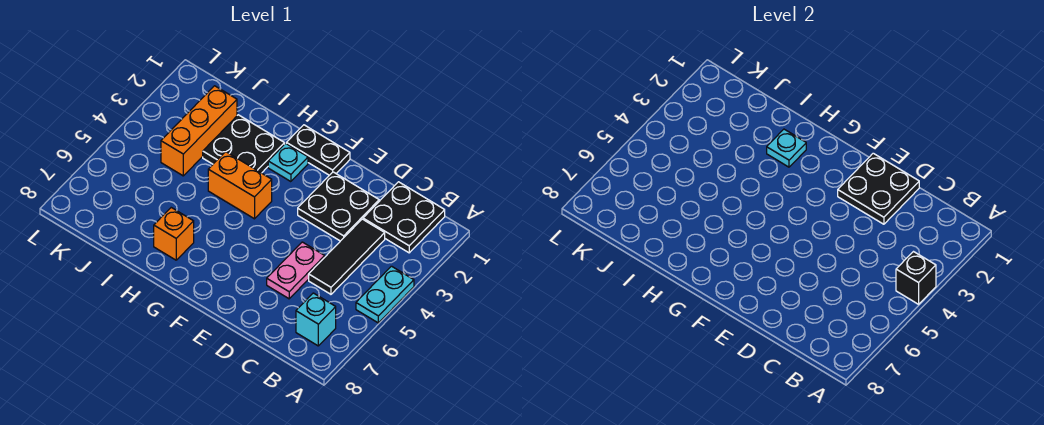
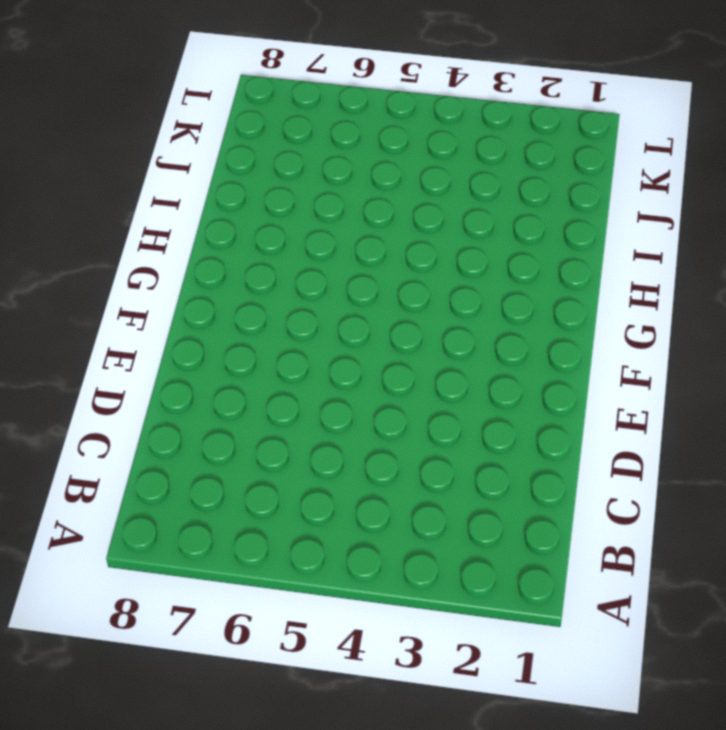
none -> cyan plate A4:A5 level 1
none -> black plate B1:C2 level 1
none -> cyan brick B7 level 1

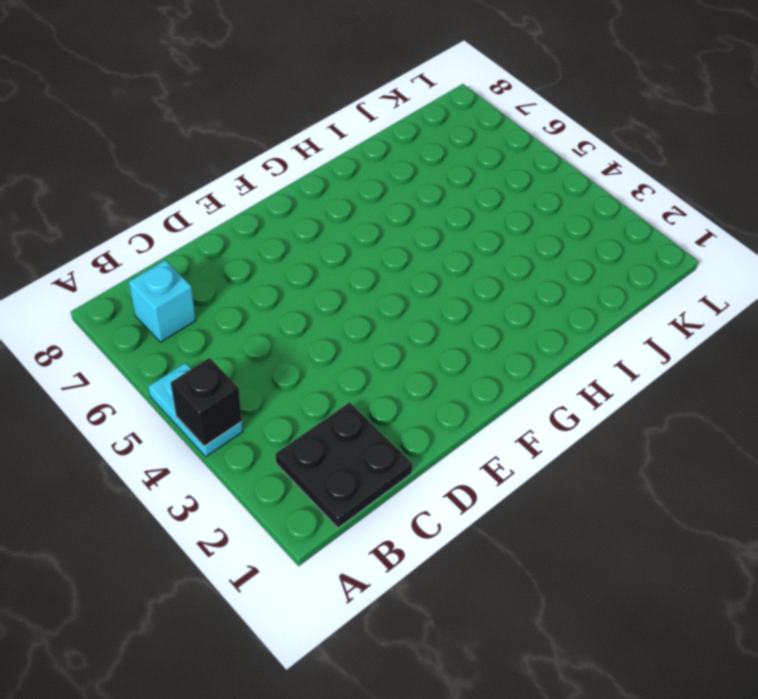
none -> black tile C3:C5 level 1
none -> black plate D2:E3 level 1
none -> pink plate D5:D6 level 1

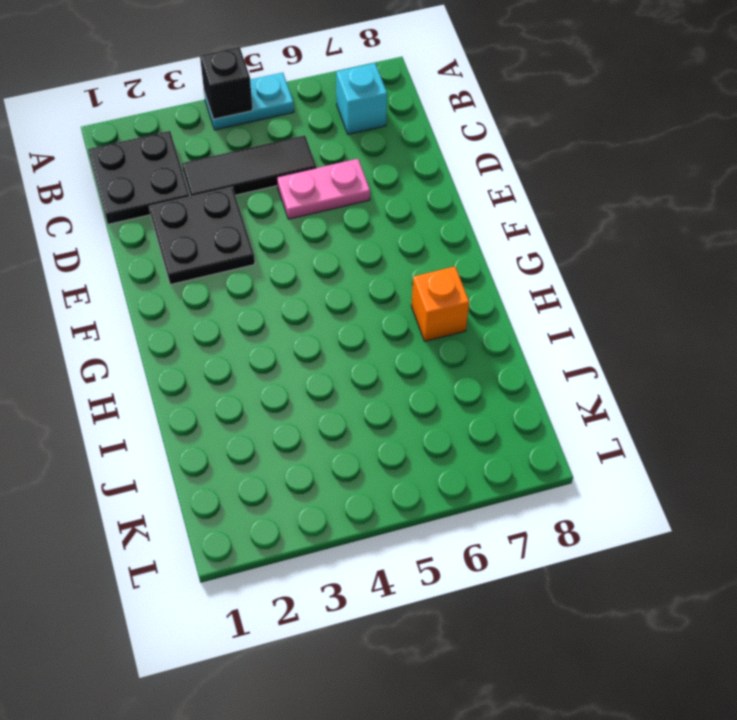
none -> black plate F1:G1 level 1
none -> cyan plate G2 level 1
none -> orange brick G4:H4 level 1

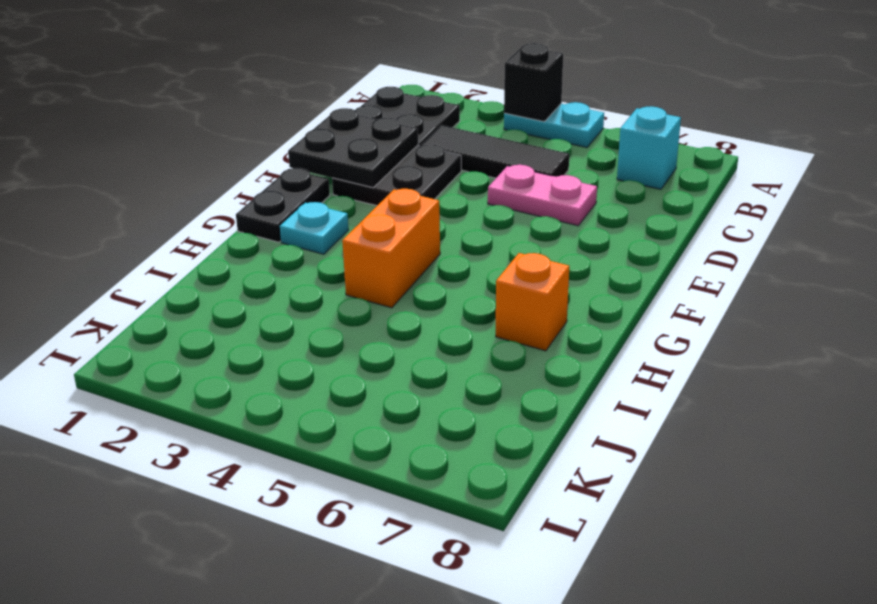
none -> black plate H2:I3 level 1
none -> orange brick J2:J4 level 1
none -> cyan plate H2 level 2

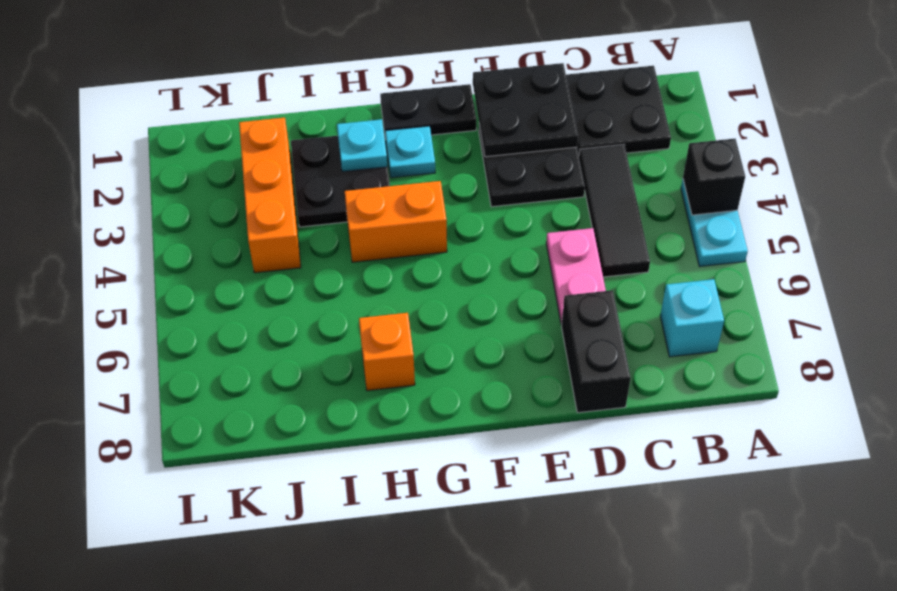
black brick D7:D8 level 1 -> none

